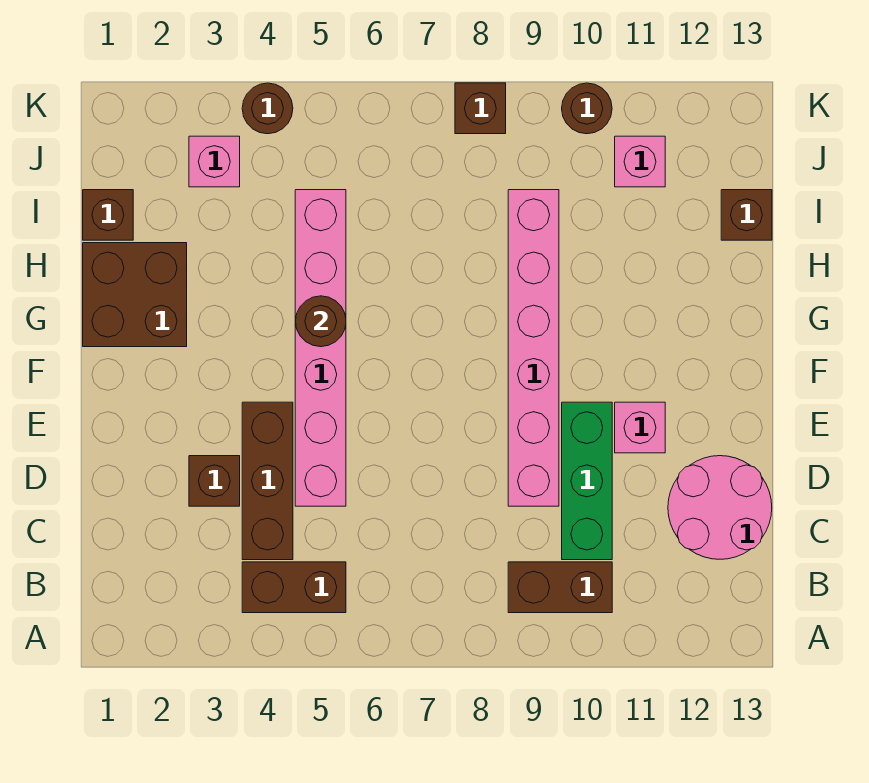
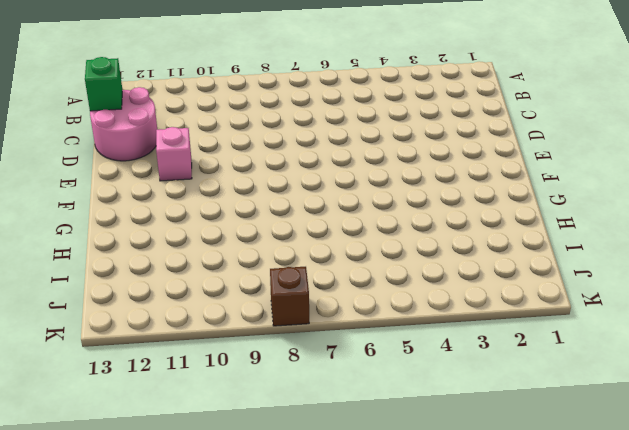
green brick C13 level 2 -> none
none -> brown brick B4:B5 level 1
none -> brown brick B9:B10 level 1
none -> brown brick C4:E4 level 1

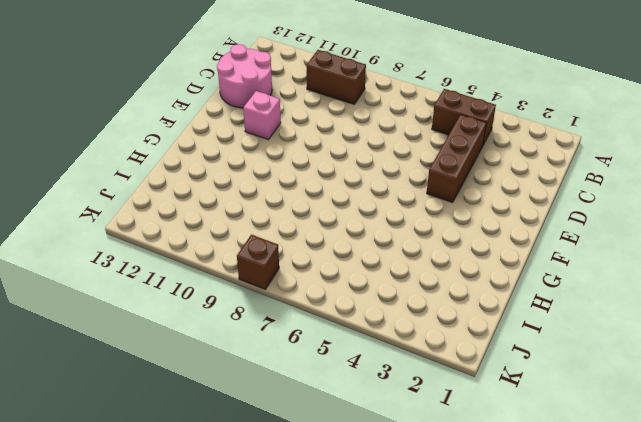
none -> green brick C10:E10 level 1
none -> brown brick D3 level 1
none -> pink brick D5:I5 level 1

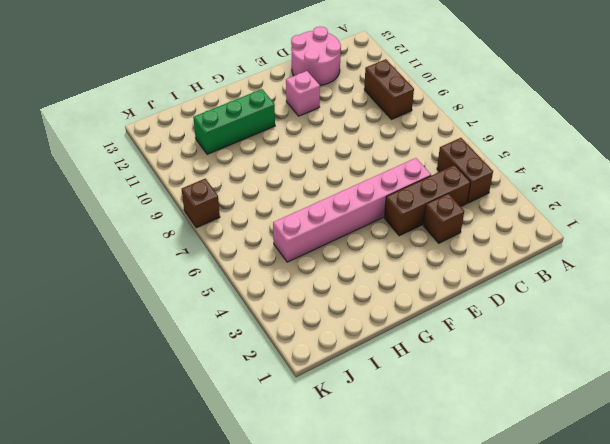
green brick G11:I11 level 1 -> green brick C10:E10 level 1
none -> pink brick D9:I9 level 1
none -> brown brick G1:H2 level 1
none -> brown brick I1 level 1

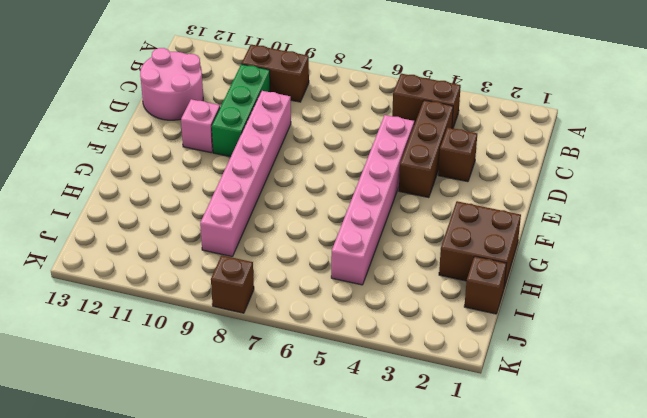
none -> brown brick I13 level 1
none -> pink brick J3 level 1
none -> pink brick J11 level 1

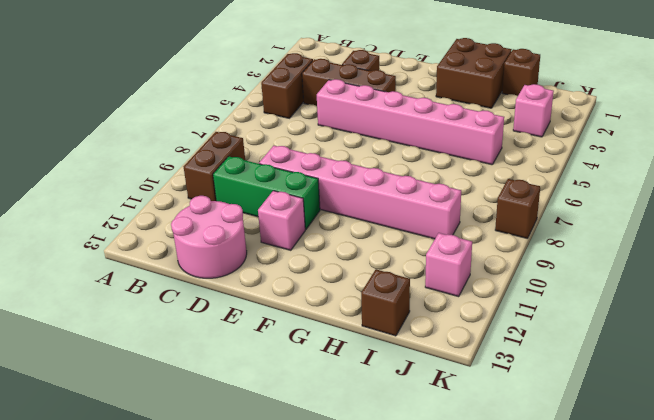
none -> brown round brick K4 level 1
none -> brown round brick K10 level 1
none -> brown round brick G5 level 2

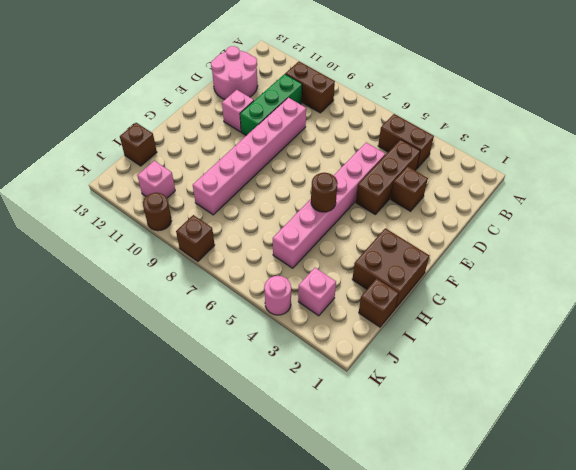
pink round brick K4 level 1 -> brown round brick K4 level 1

